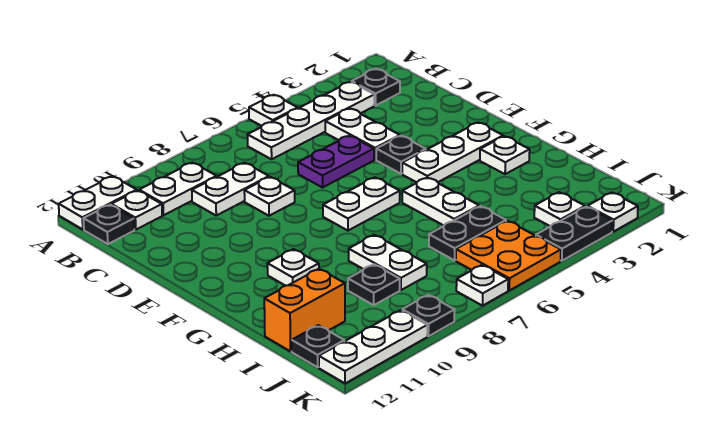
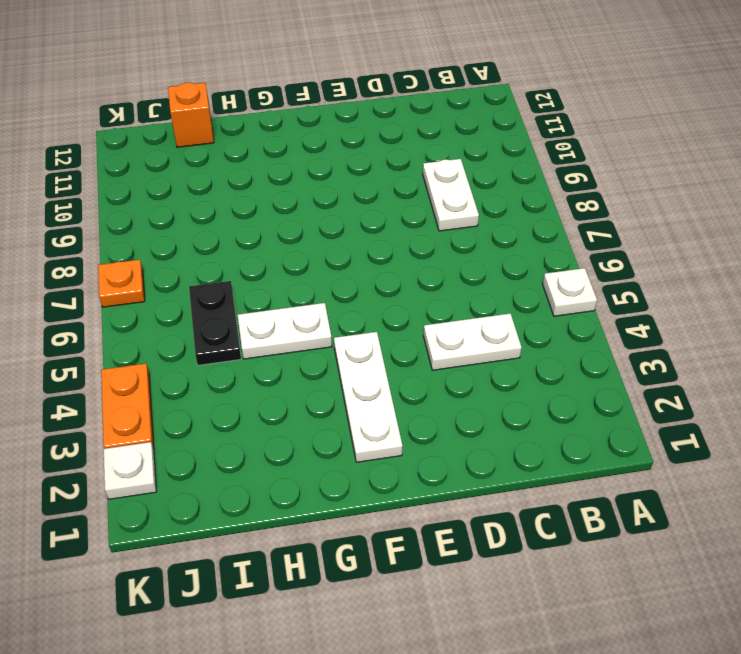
orange brick I12 level 1 -> orange brick I11:I12 level 1
orange plate K3:K4 level 1 -> black plate K3:K4 level 1
orange plate K7 level 1 -> white plate K7 level 1
none -> white plate A11:A12 level 1
none -> black plate B2 level 1
none -> white plate B3:B6 level 1

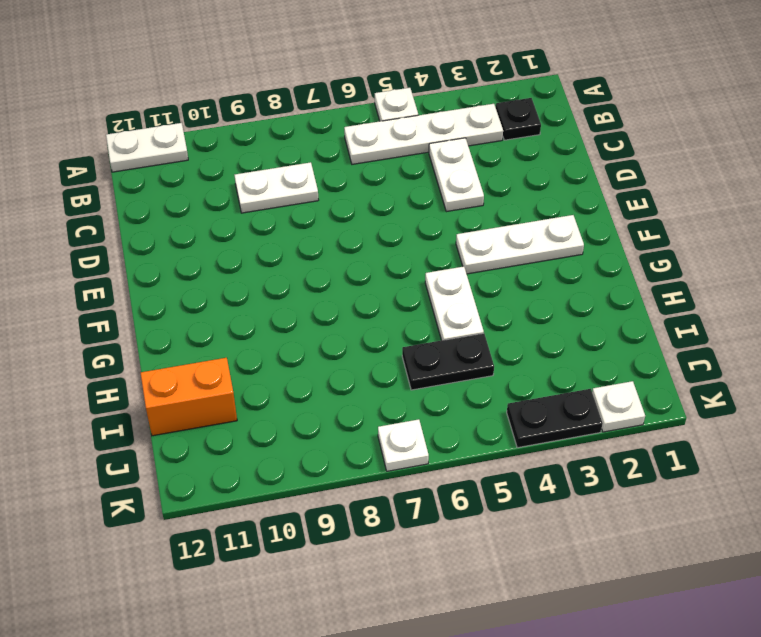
none -> white plate B9:B10 level 1
none -> white plate B11 level 1
none -> black plate B12 level 1

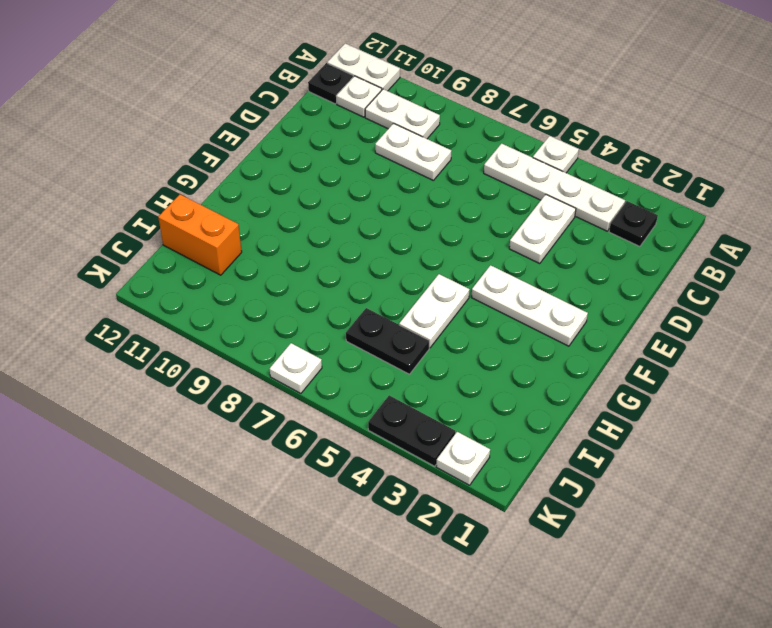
none -> purple plate D5:D6 level 1
none -> white plate D8 level 1
none -> black plate E4 level 1

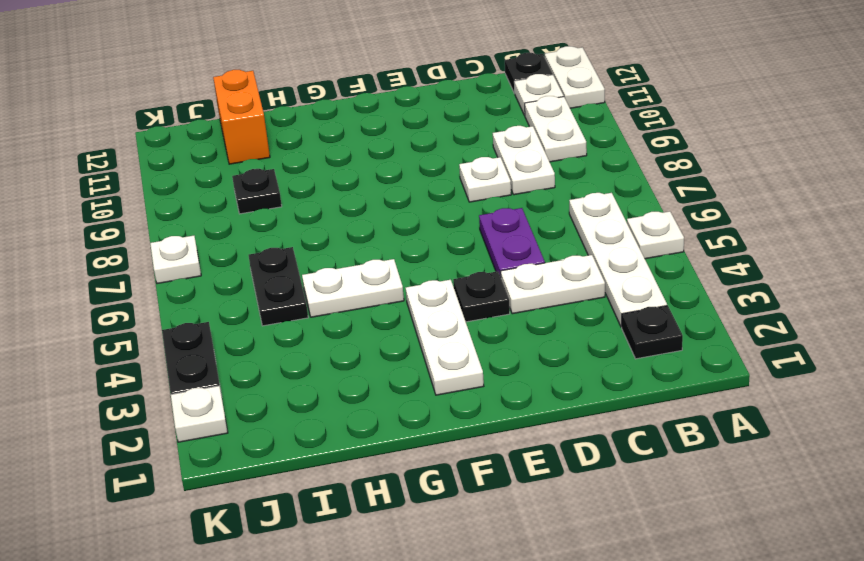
none -> white plate F6:F7 level 1
none -> white plate G2 level 1
none -> white plate G10 level 1

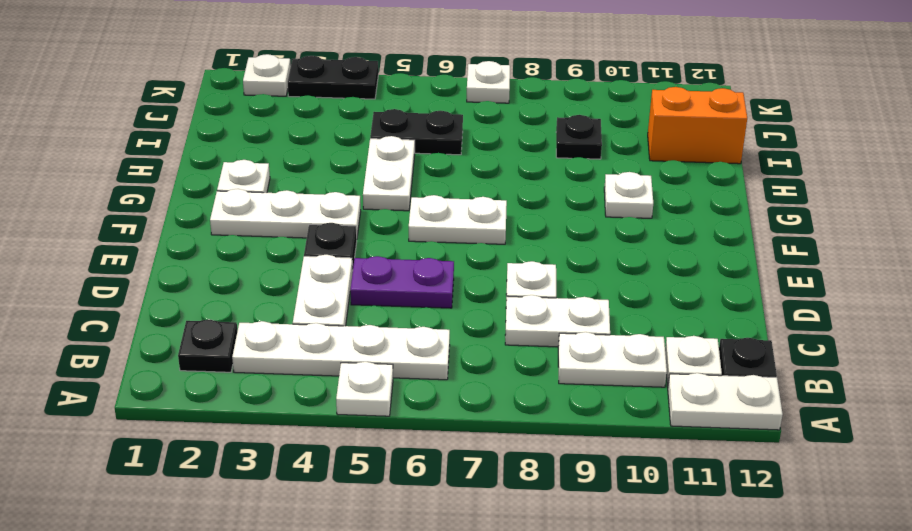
none -> white plate H8:I8 level 1
none -> white plate J3 level 1
none -> orange plate J5:K6 level 1

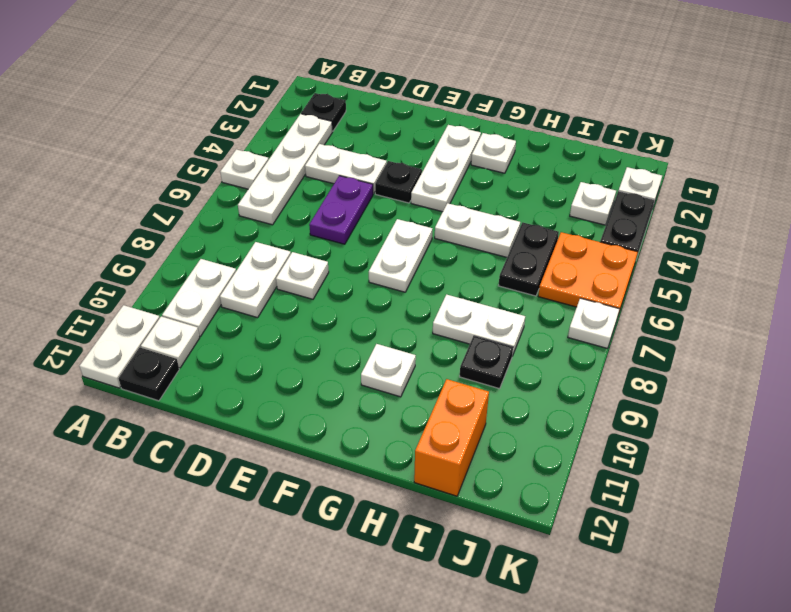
none -> black plate J12 level 1
none -> black plate K9 level 1
none -> white plate K10:K12 level 1

